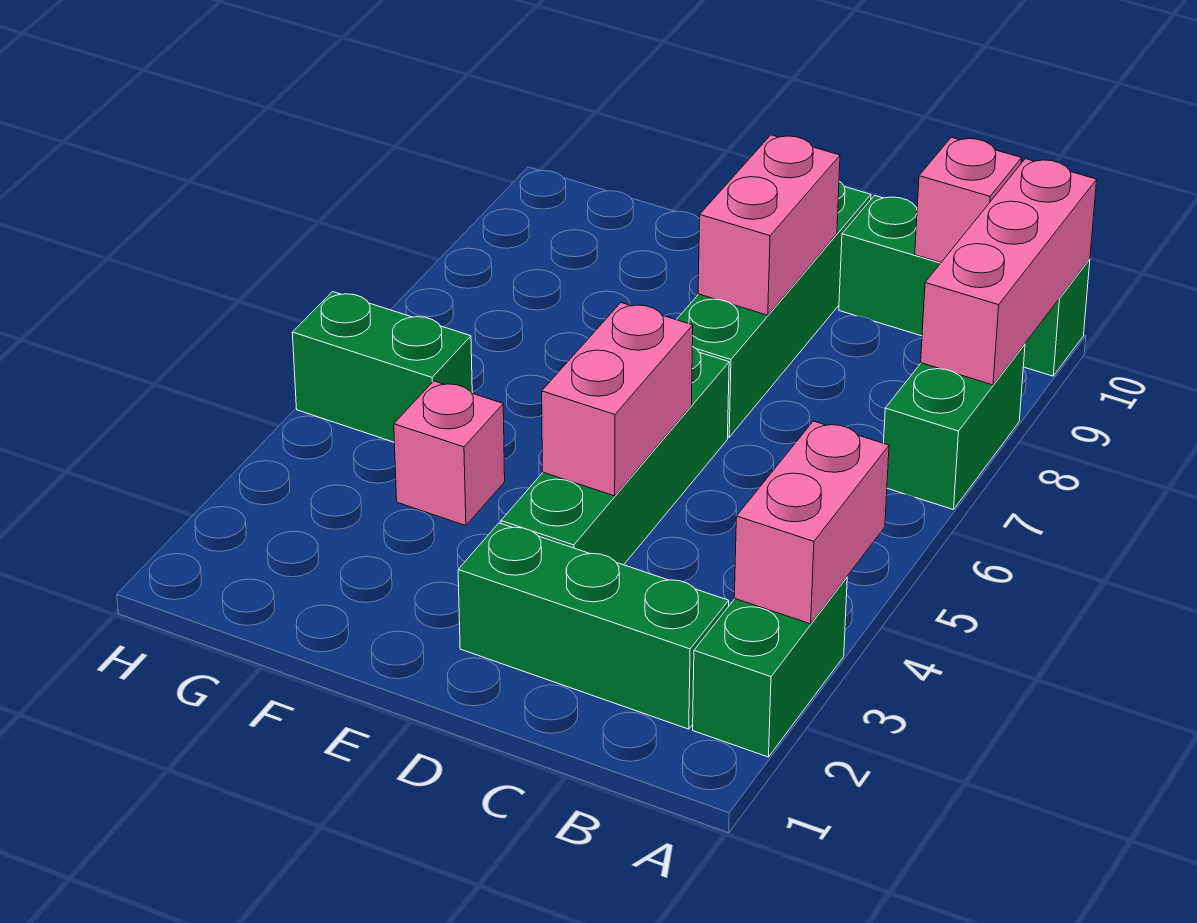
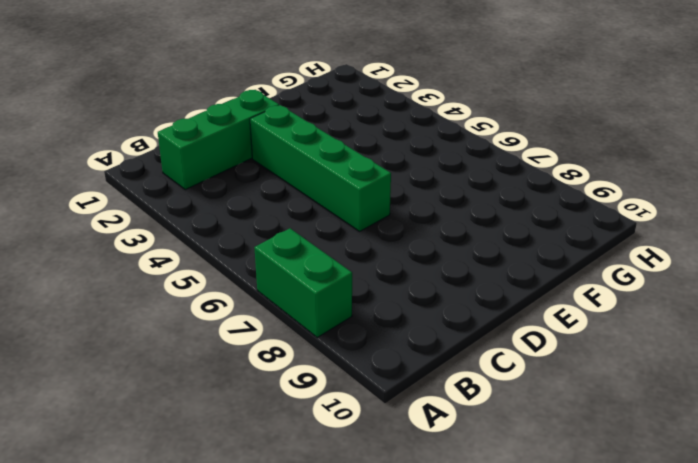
none -> green brick A2:A3 level 1
none -> green brick A10:C10 level 1
none -> green brick D7:D10 level 1

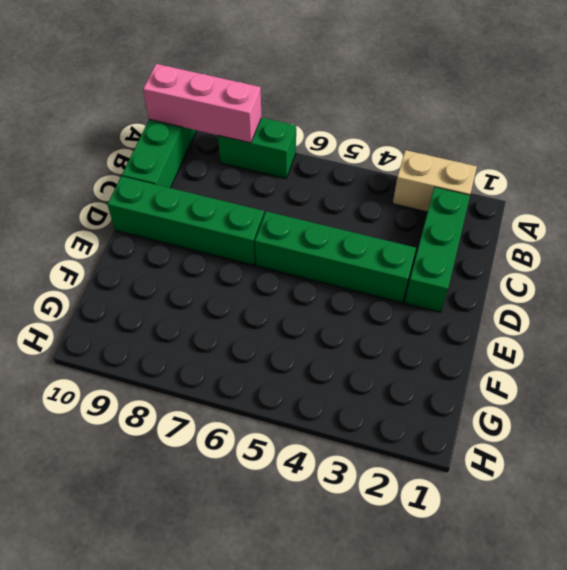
tan brick A2:A3 level 1 -> green brick A2:A3 level 1
none -> pink brick F4 level 1
none -> green brick G5:H5 level 1
none -> pink brick A3:A4 level 2

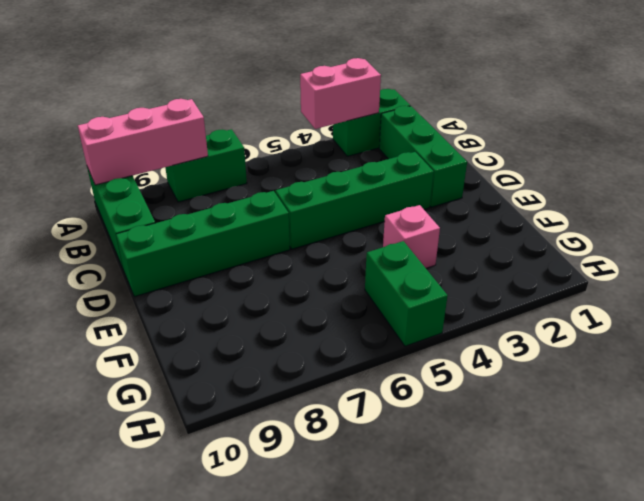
none -> pink brick B10 level 2
none -> pink brick D4:D5 level 2
none -> pink brick D8:D9 level 2

